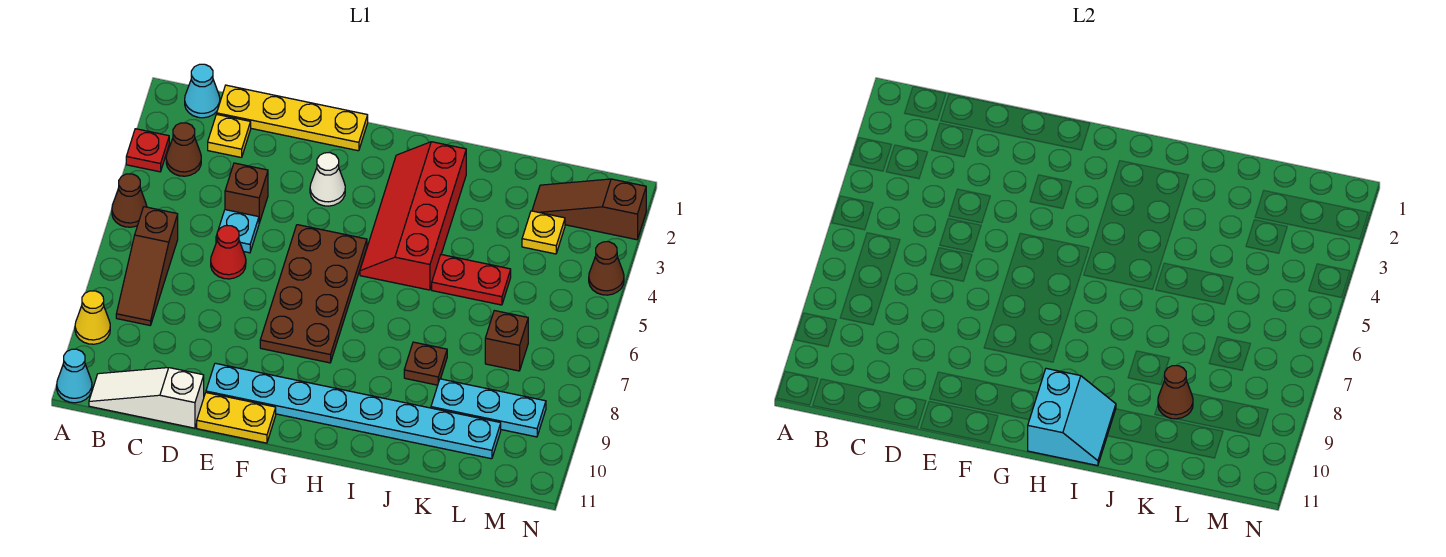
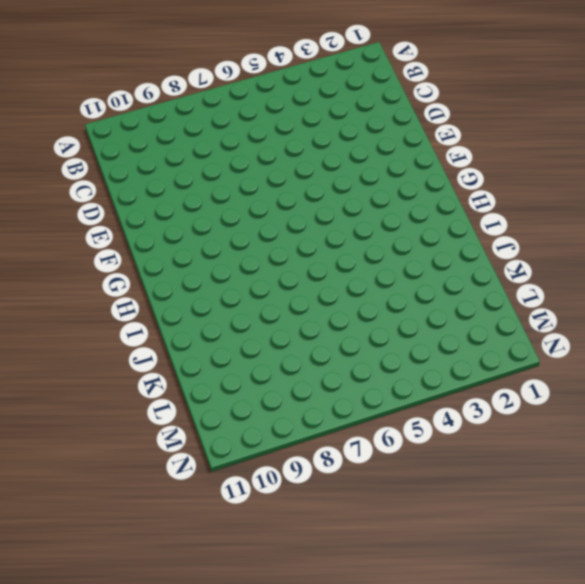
none -> red plate A3 level 1
none -> brown cone A5 level 1
none -> yellow cone A9 level 1

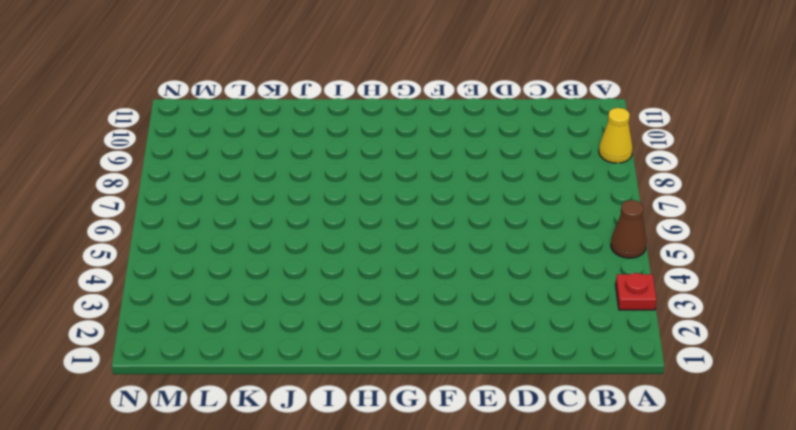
none -> cyan cone A11 level 1
none -> cyan cone B1 level 1
none -> brown cone B3 level 1

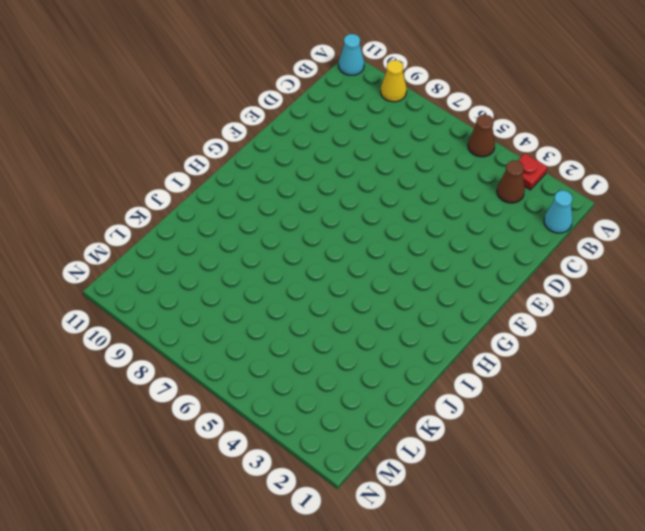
none -> brown slope B6:B8 level 1 top 6
none -> white slope B11:D11 level 1 top D
none -> yellow plate C1:F1 level 1

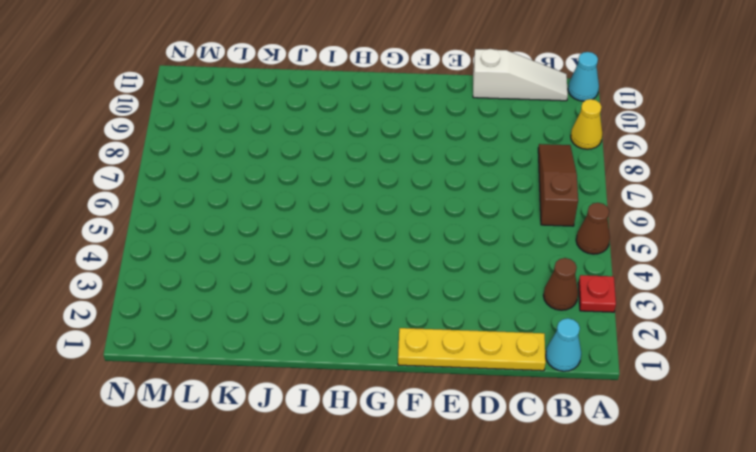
none -> yellow plate C2 level 1
none -> brown brick D4 level 1
none -> cyan plate D5 level 1

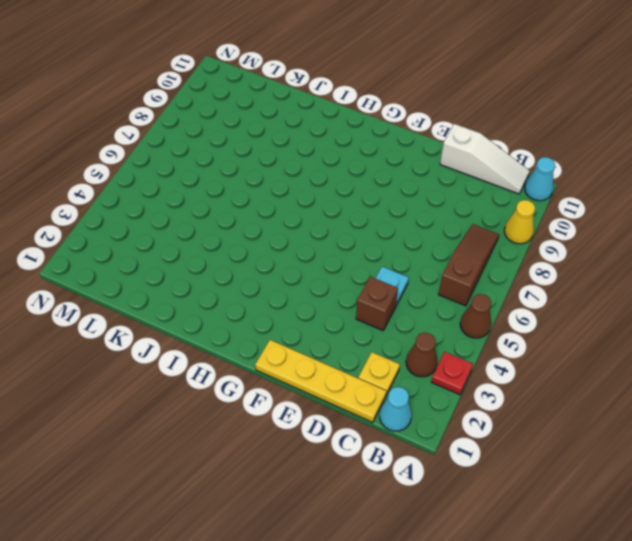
none -> red cone D6 level 1
none -> cyan plate E10:L10 level 1
none -> yellow plate E11:F11 level 1

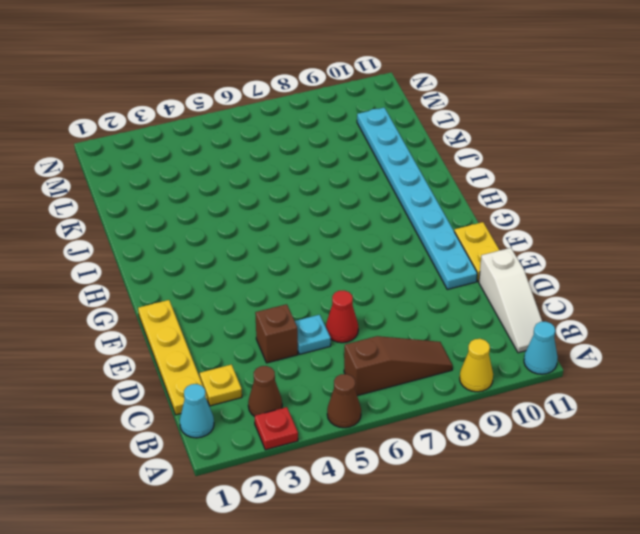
none -> white cone F3 level 1
none -> brown plate F5:G8 level 1
none -> red slope H2:I5 level 1 top I

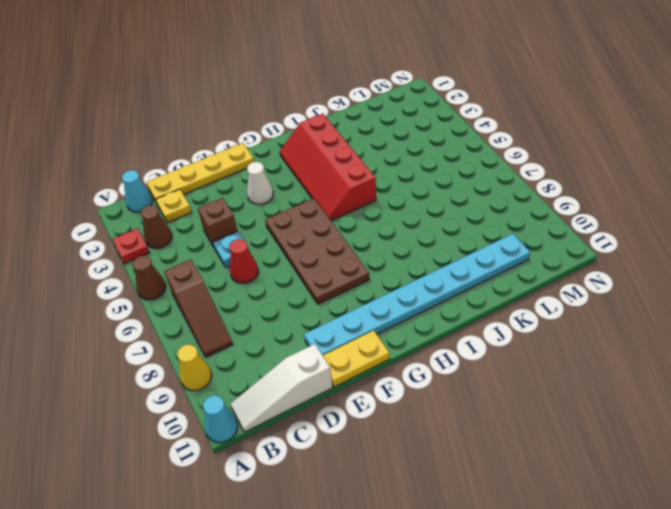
none -> red plate J5:K5 level 1
none -> brown plate J8 level 1
none -> cyan plate K9:M9 level 1

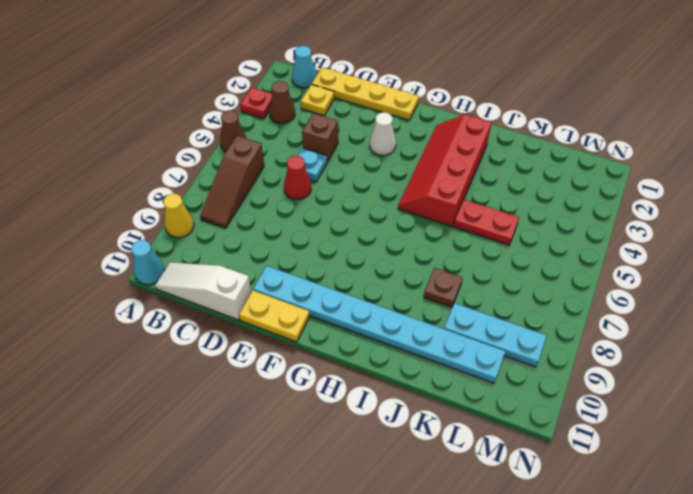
none -> brown plate F5:G8 level 1
none -> brown slope L2:N2 level 1 top N
none -> yellow plate L3 level 1

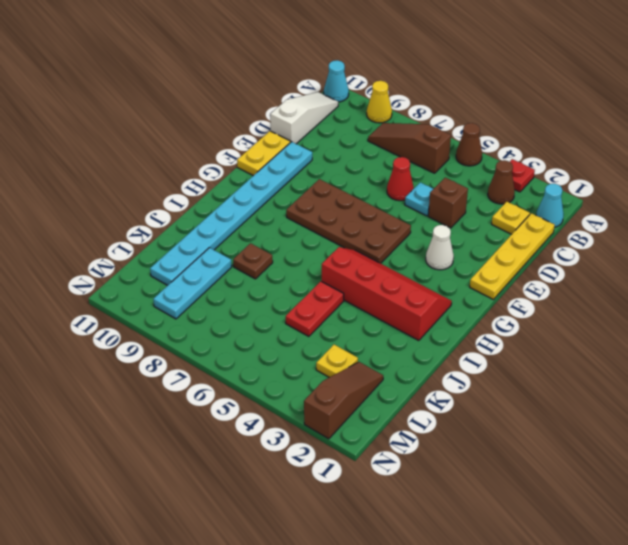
none -> brown brick L7 level 1
none -> brown cone N4 level 1
none -> cyan slope H10:I11 level 2 top H

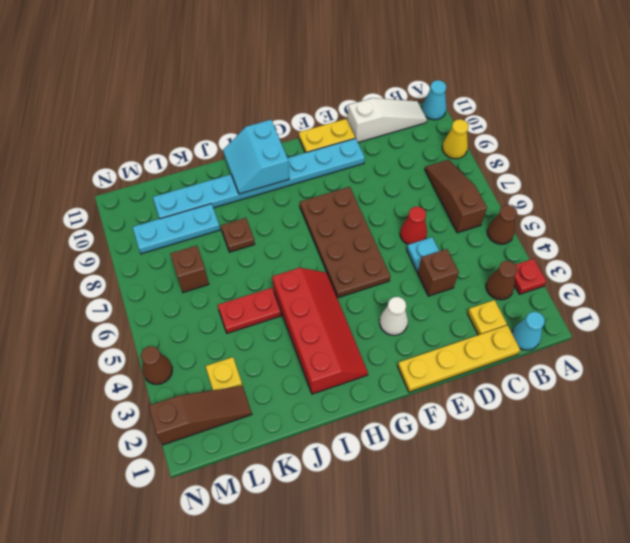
none -> brown cone K9 level 2

